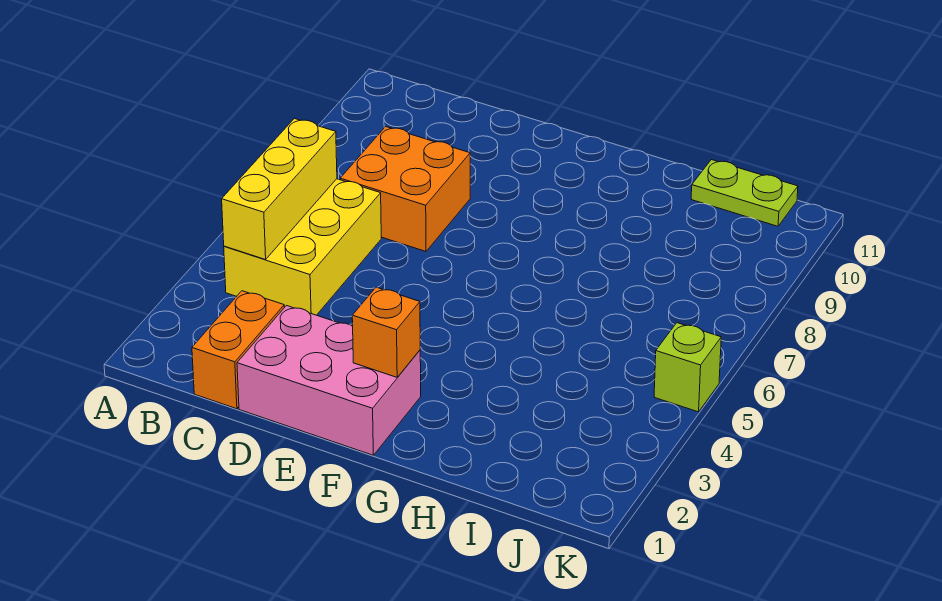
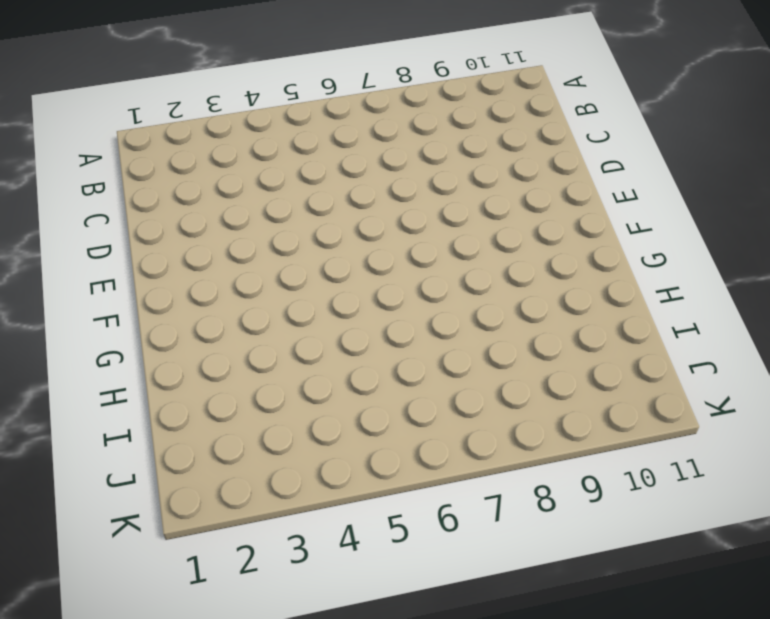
none -> yellow brick B4:C6 level 1
none -> orange brick C1:C2 level 1

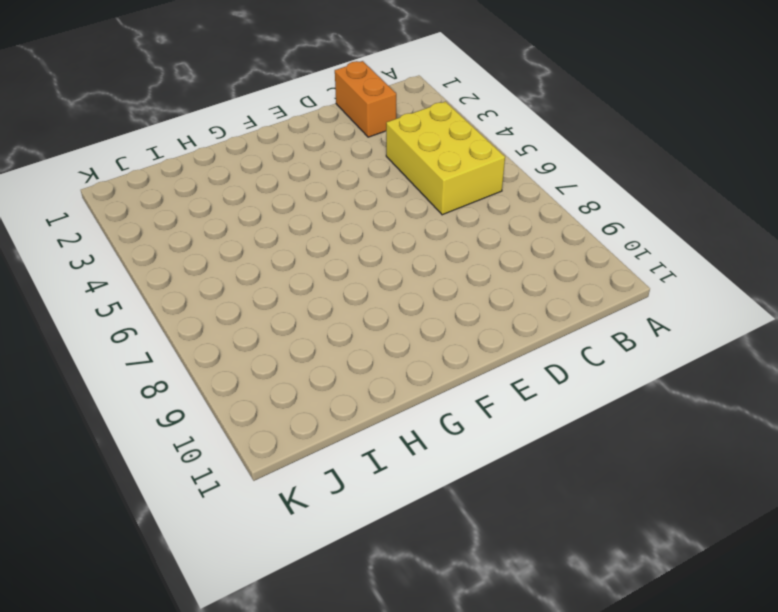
none -> orange brick C7:D8 level 1
none -> pink brick D1:F2 level 1

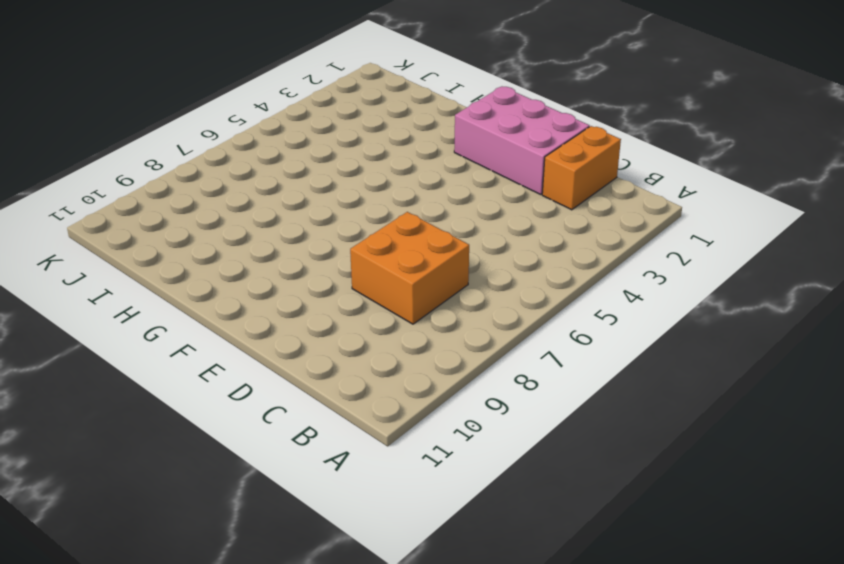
none -> yellow brick B4:C6 level 1
none -> lime plate I11:J11 level 1

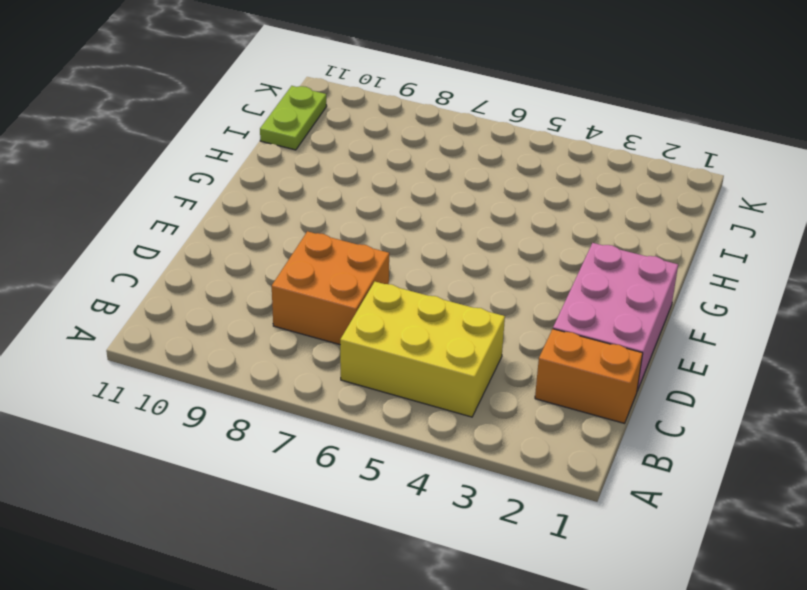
none -> lime brick K5 level 1
none -> yellow brick B4:B6 level 2

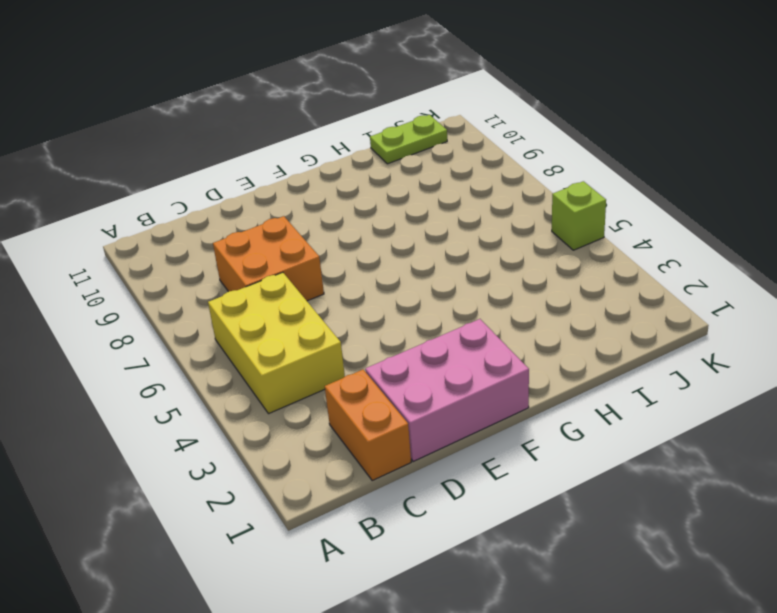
none -> yellow brick B4:B6 level 2
none -> orange brick F2 level 2

